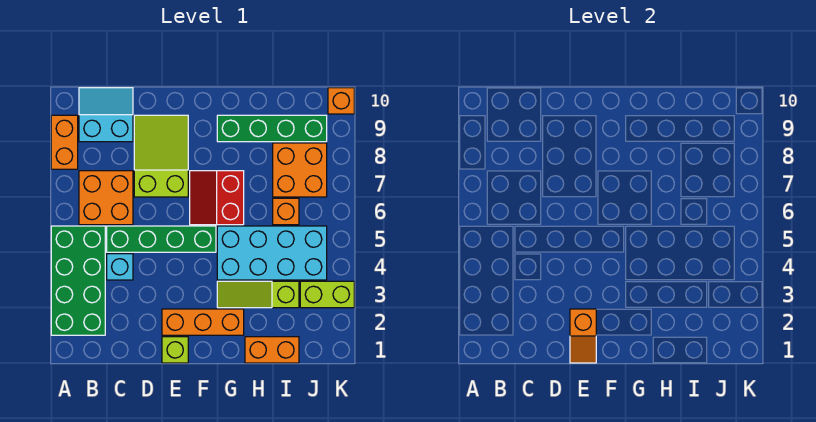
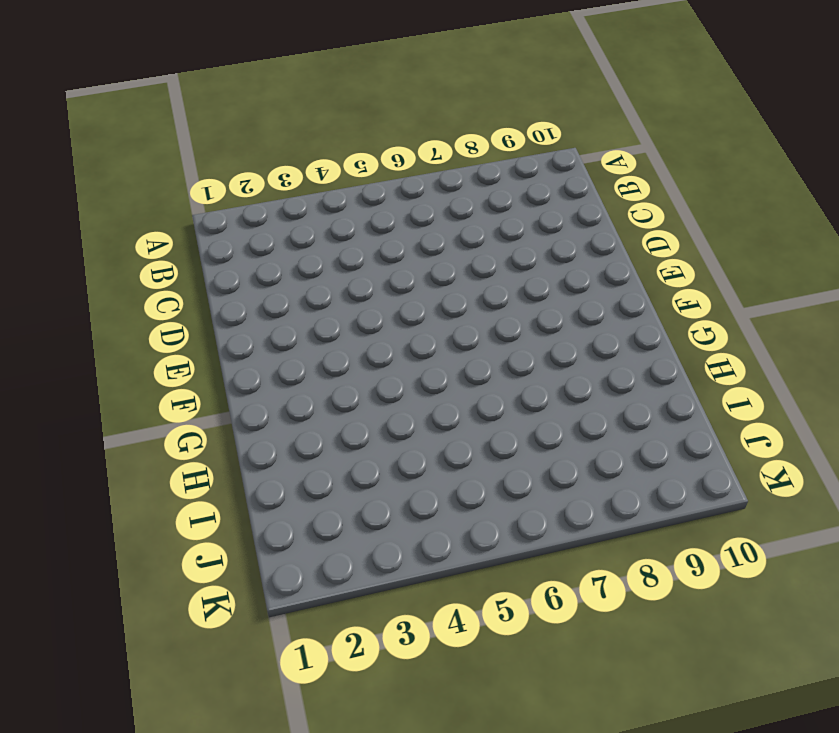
none -> green brick A2:B5 level 1
none -> orange brick A8:A9 level 1
none -> orange brick B6:C7 level 1

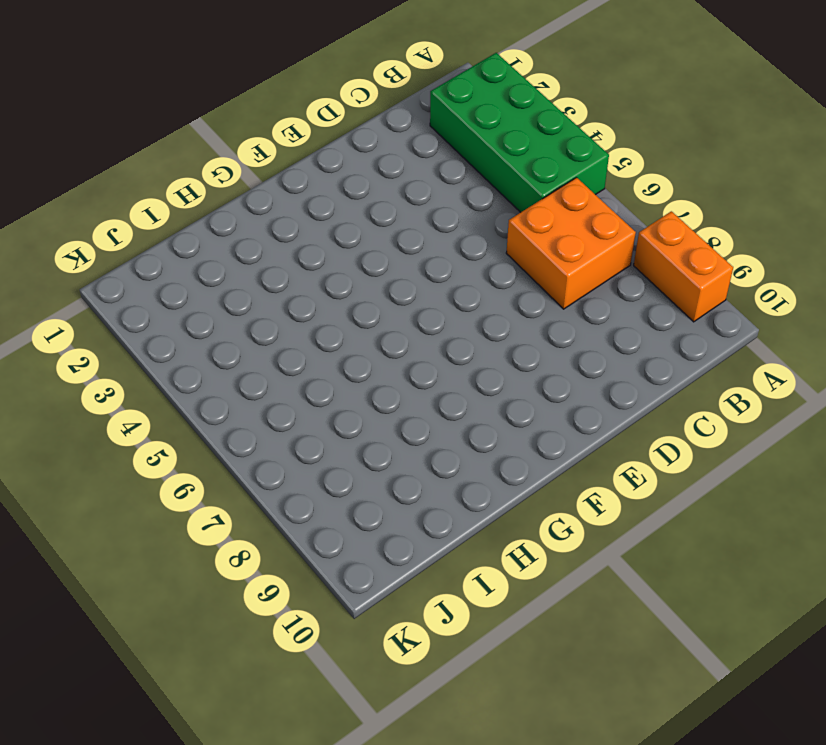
none -> cyan slope B9:C10 level 1 top 9
none -> cyan brick C4 level 1
none -> green brick C5:F5 level 1

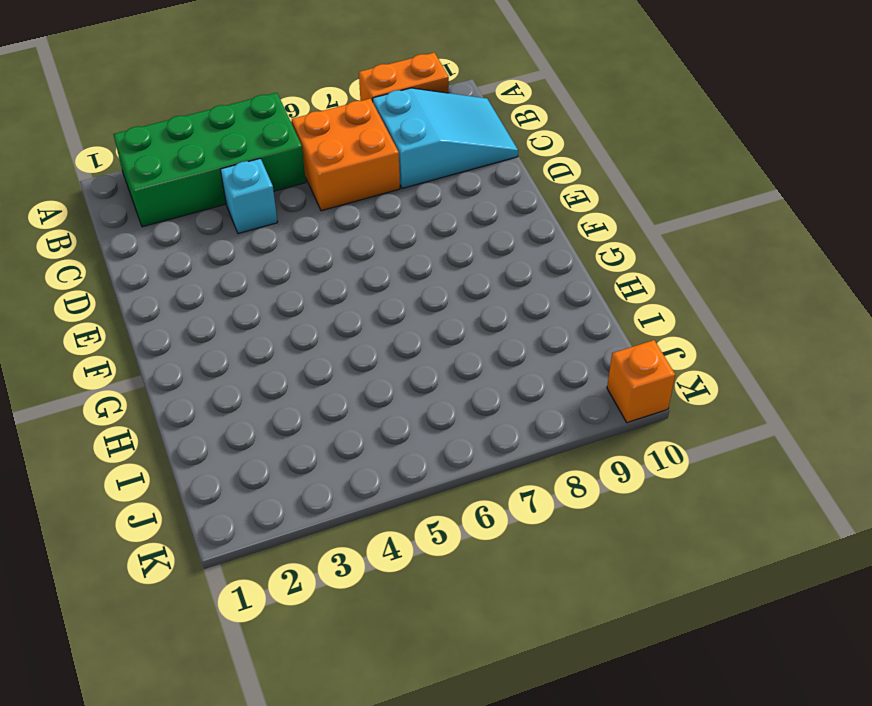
cyan slope B8:C10 level 1 top 8 -> cyan slope B9:C10 level 1 top 9
none -> green brick C5:F5 level 1
none -> lime slope D7:E9 level 1 top 7
none -> lime brick E1 level 1

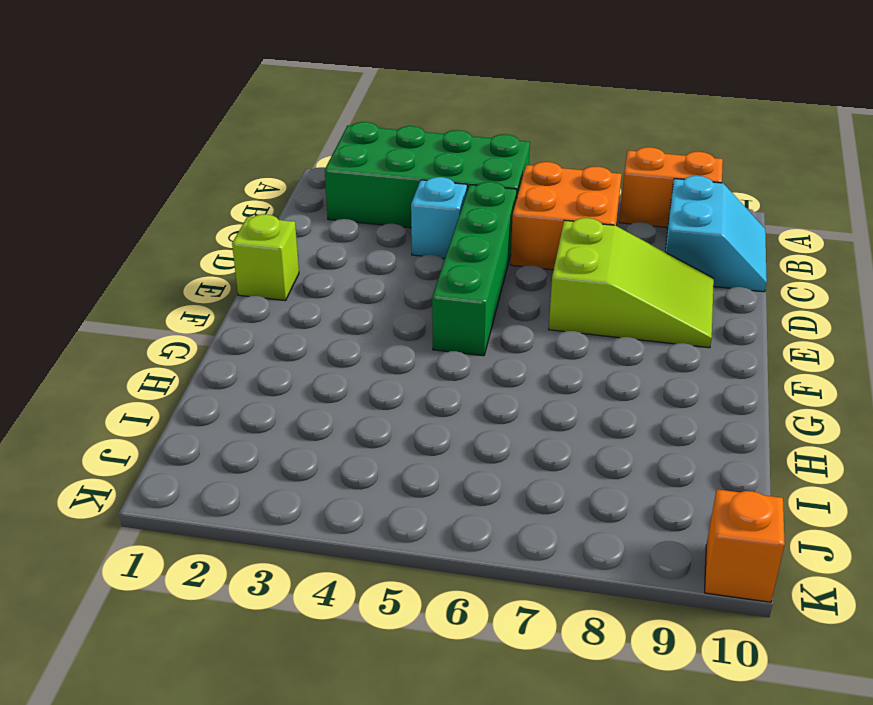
none -> orange brick E2:G2 level 1
none -> red slope F6:G7 level 1 top G
none -> lime slope G3:I3 level 1 top I

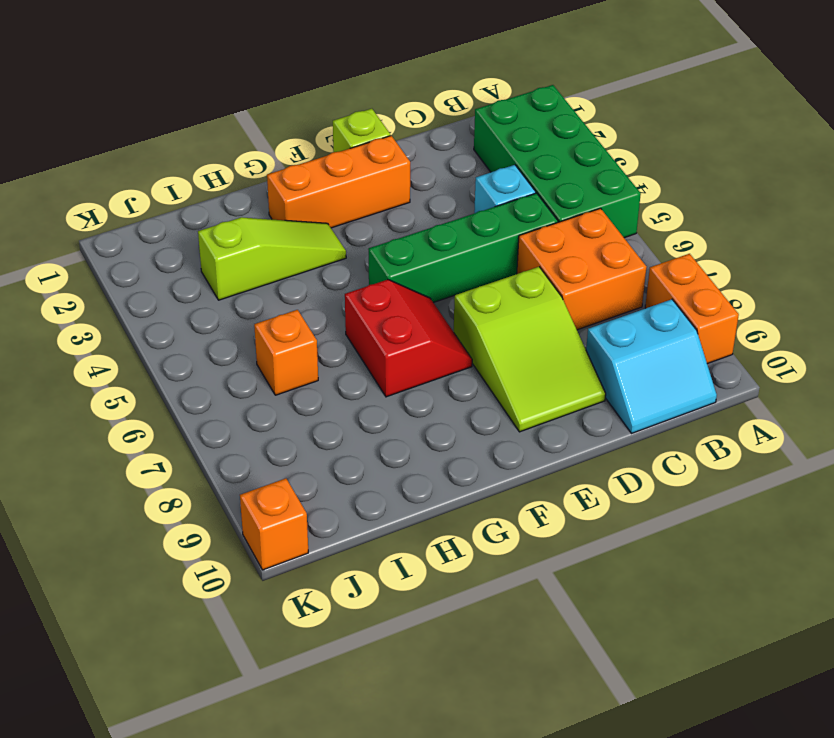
none -> cyan brick G4:J5 level 1
none -> green brick G9:J9 level 1
none -> orange brick H1:I1 level 1

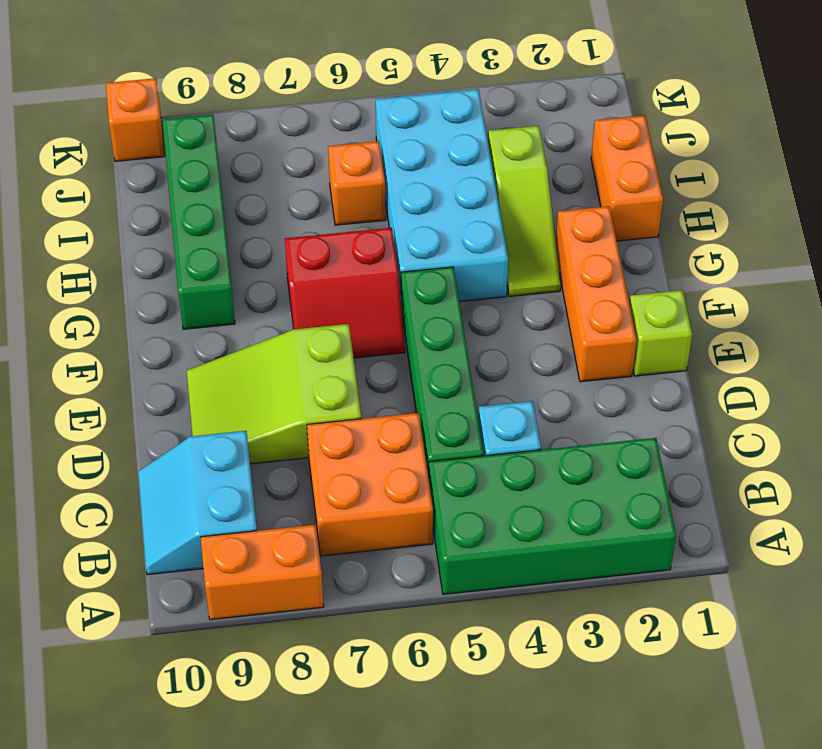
none -> orange brick I7:J8 level 1
none -> lime brick J3:K3 level 1
none -> orange slope E1:E2 level 2 top 2

